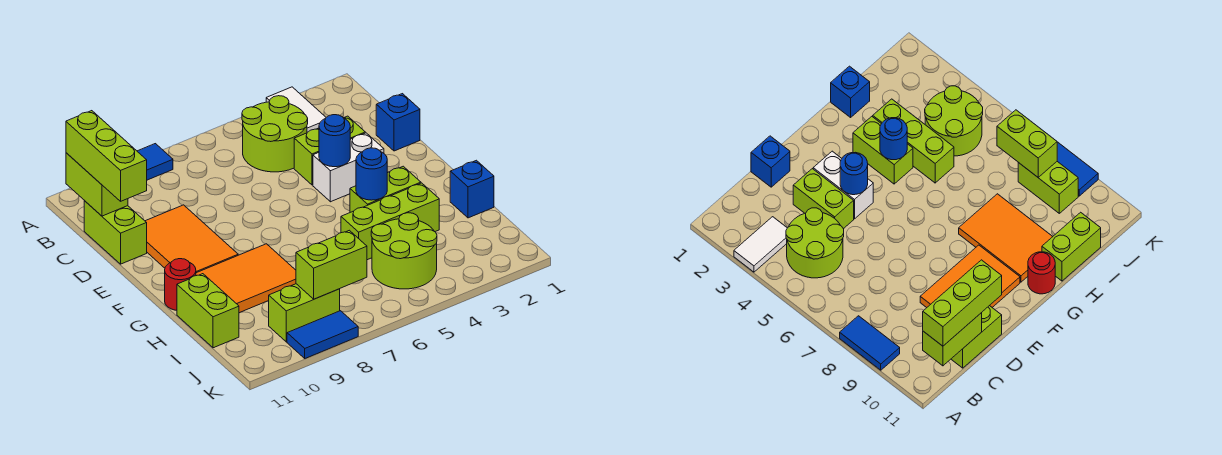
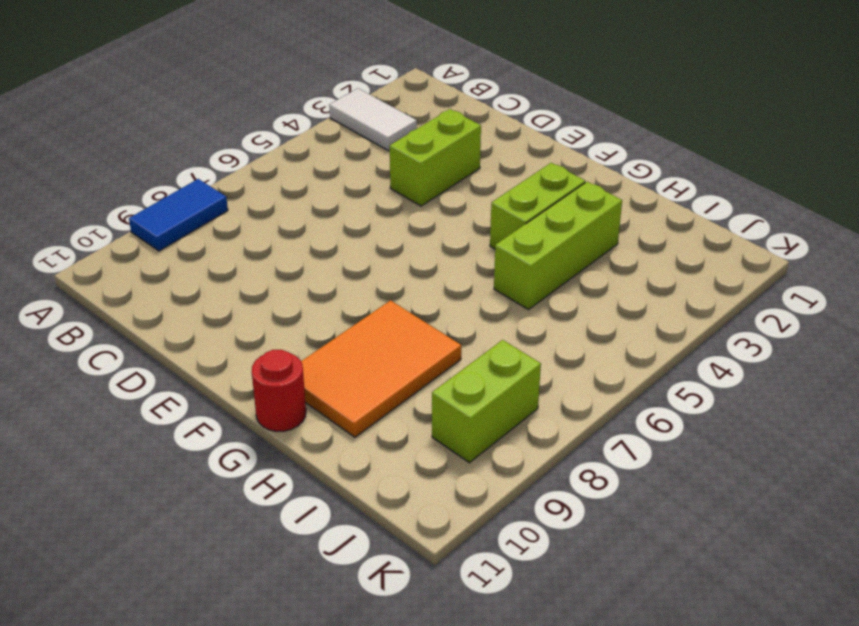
none -> lime round brick B4:C5 level 1
none -> lime brick C11:D11 level 1
none -> blue brick D1 level 1

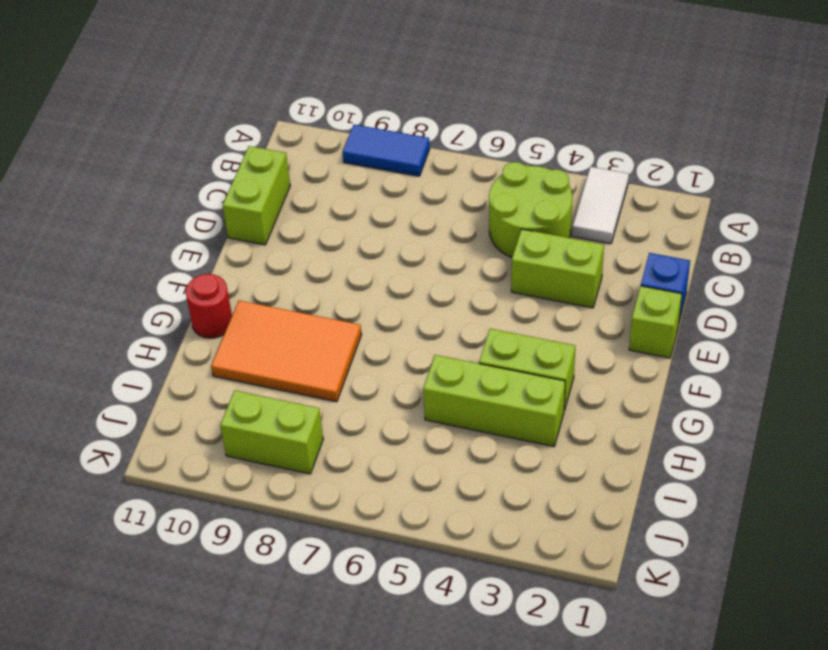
lime brick E1 level 1 -> none
none -> orange tile D9:F10 level 1
none -> white brick E3:E4 level 1
none -> blue brick H1 level 1

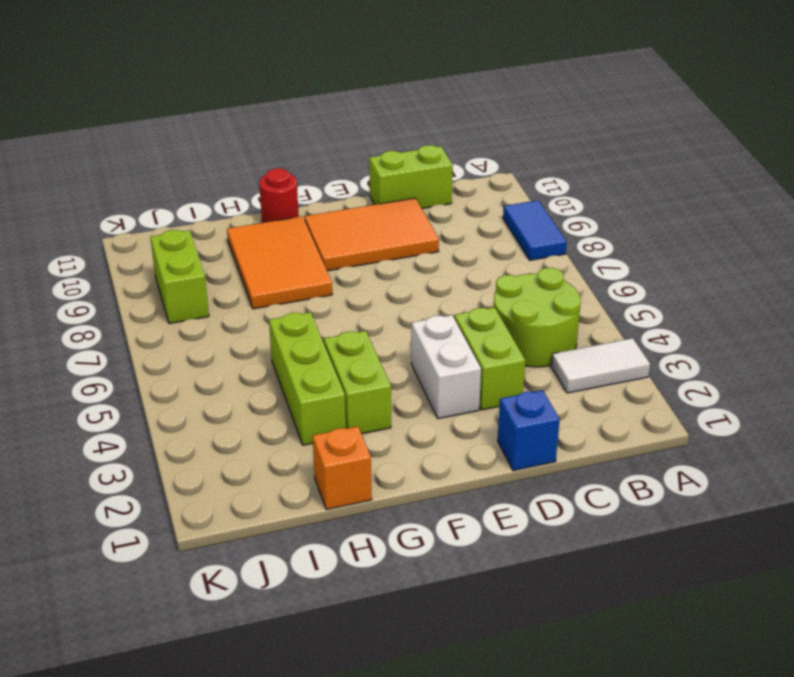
orange brick H1 level 1 -> blue brick H1 level 1
none -> lime brick H11:I11 level 1
none -> lime round brick I4:J5 level 1
none -> blue tile K8:K9 level 1

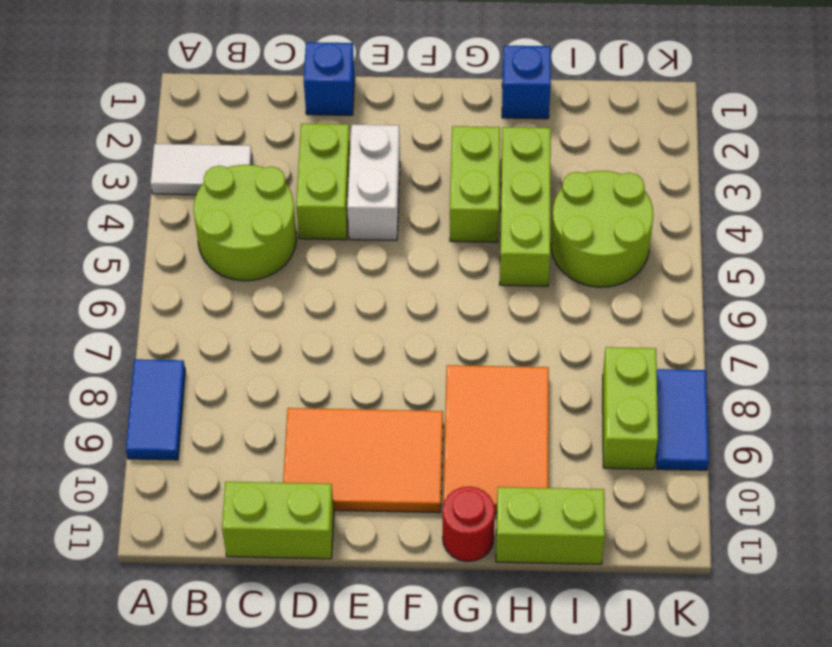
none -> lime brick B11:C11 level 2
none -> blue round brick E4 level 2
none -> blue round brick G4 level 2

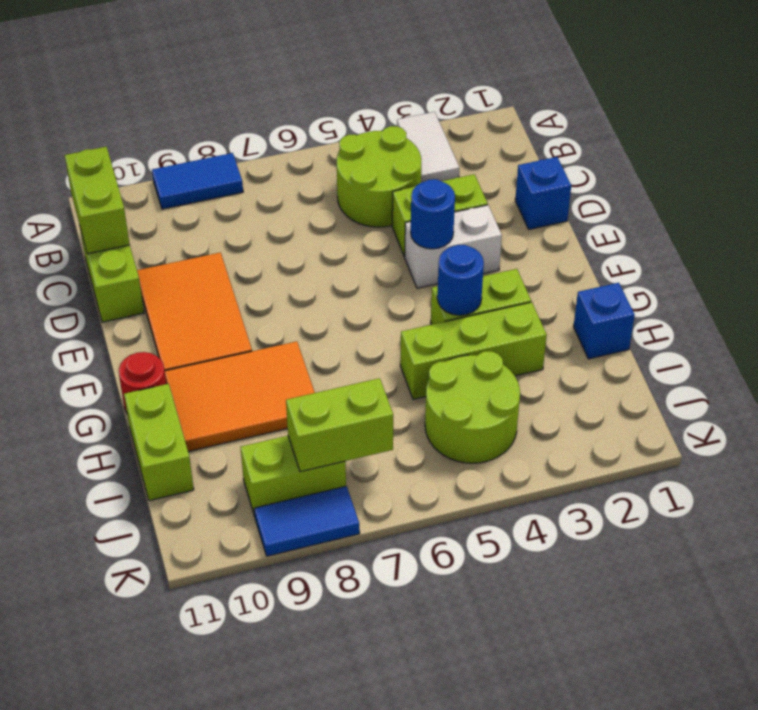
none -> lime brick B11:D11 level 3

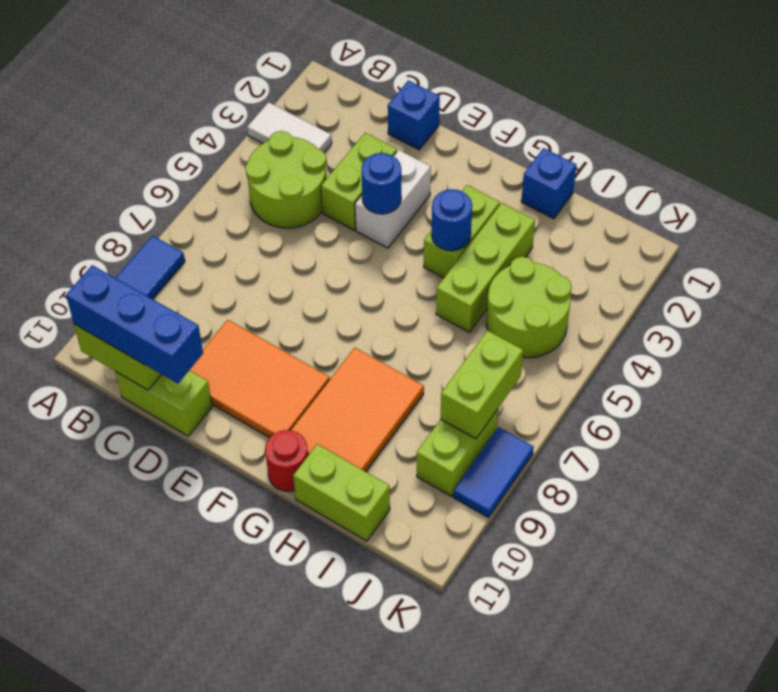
blue brick B11:D11 level 3 -> lime brick B11:D11 level 3

